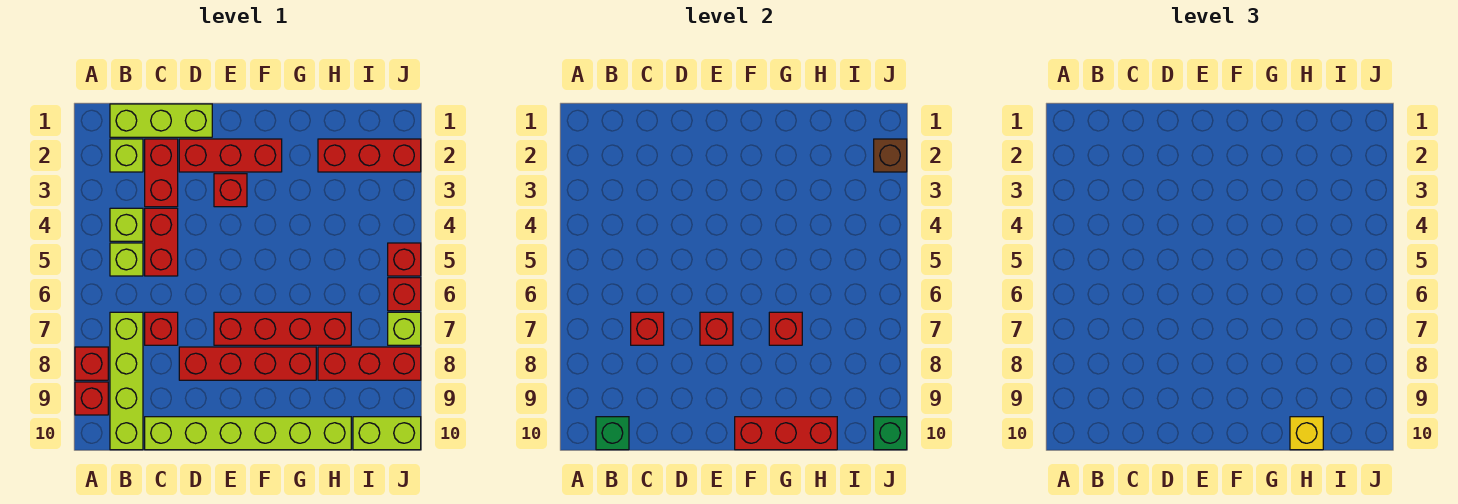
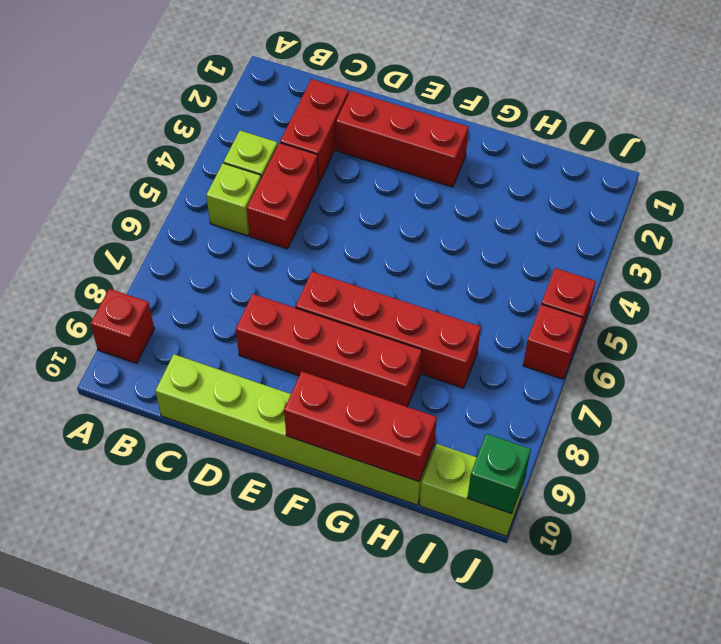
none -> red brick A8 level 1
none -> lime brick B1:D1 level 1
none -> lime brick B2 level 1

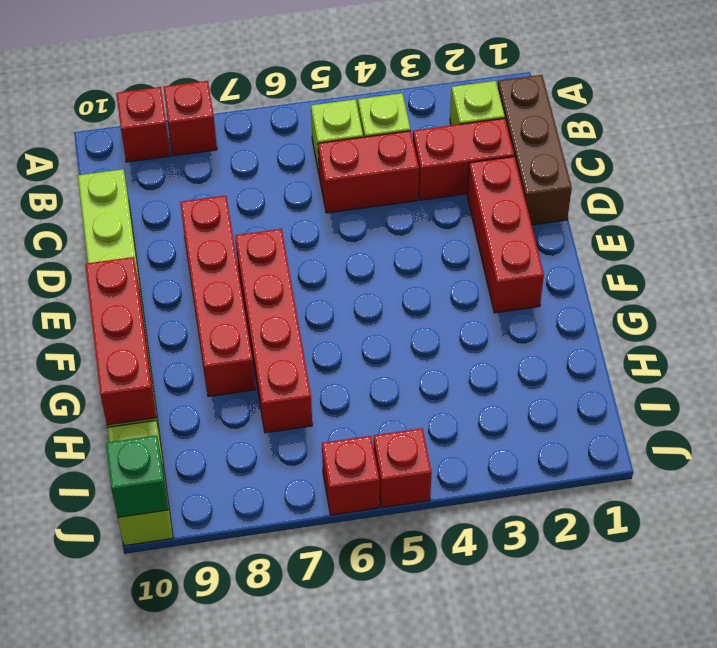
brown brick B1:D1 level 1 -> lime brick B1:D1 level 1
none -> lime brick B7:B10 level 1
none -> red brick C7 level 1
none -> red brick E3 level 1

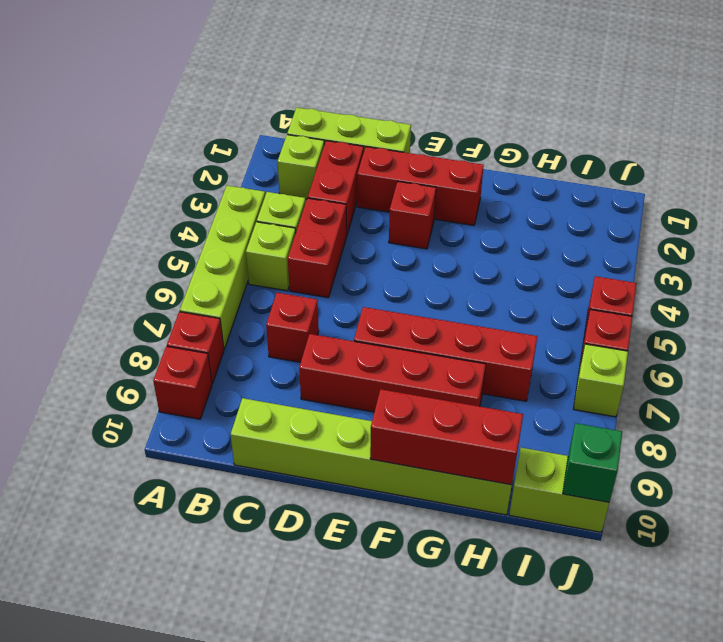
lime brick A4:A7 level 1 -> lime brick B7:B10 level 1
none -> red brick H2:J2 level 1
none -> red brick H8:J8 level 1
none -> green brick B10 level 2

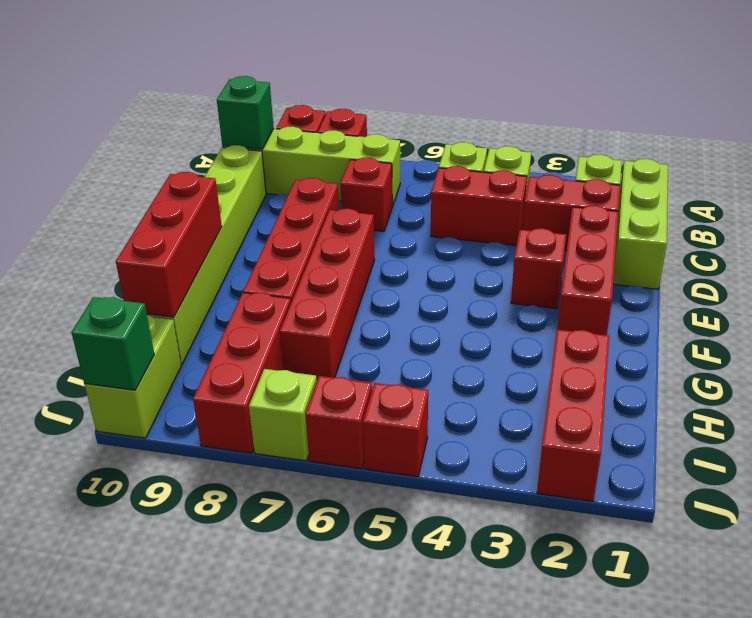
none -> red brick C7 level 2
none -> red brick E7 level 2
none -> red brick G7 level 2

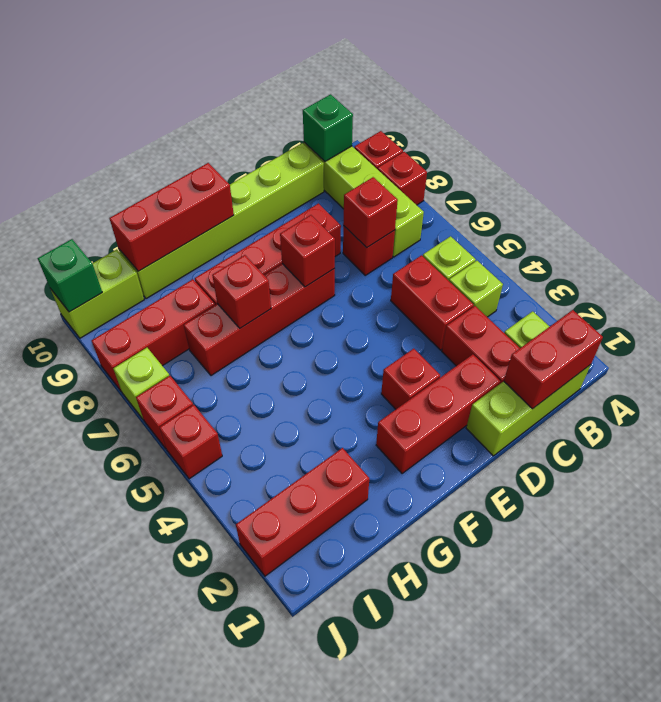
red brick B1:C1 level 2 -> none
none -> brown brick J2 level 2
none -> yellow brick H10 level 3

